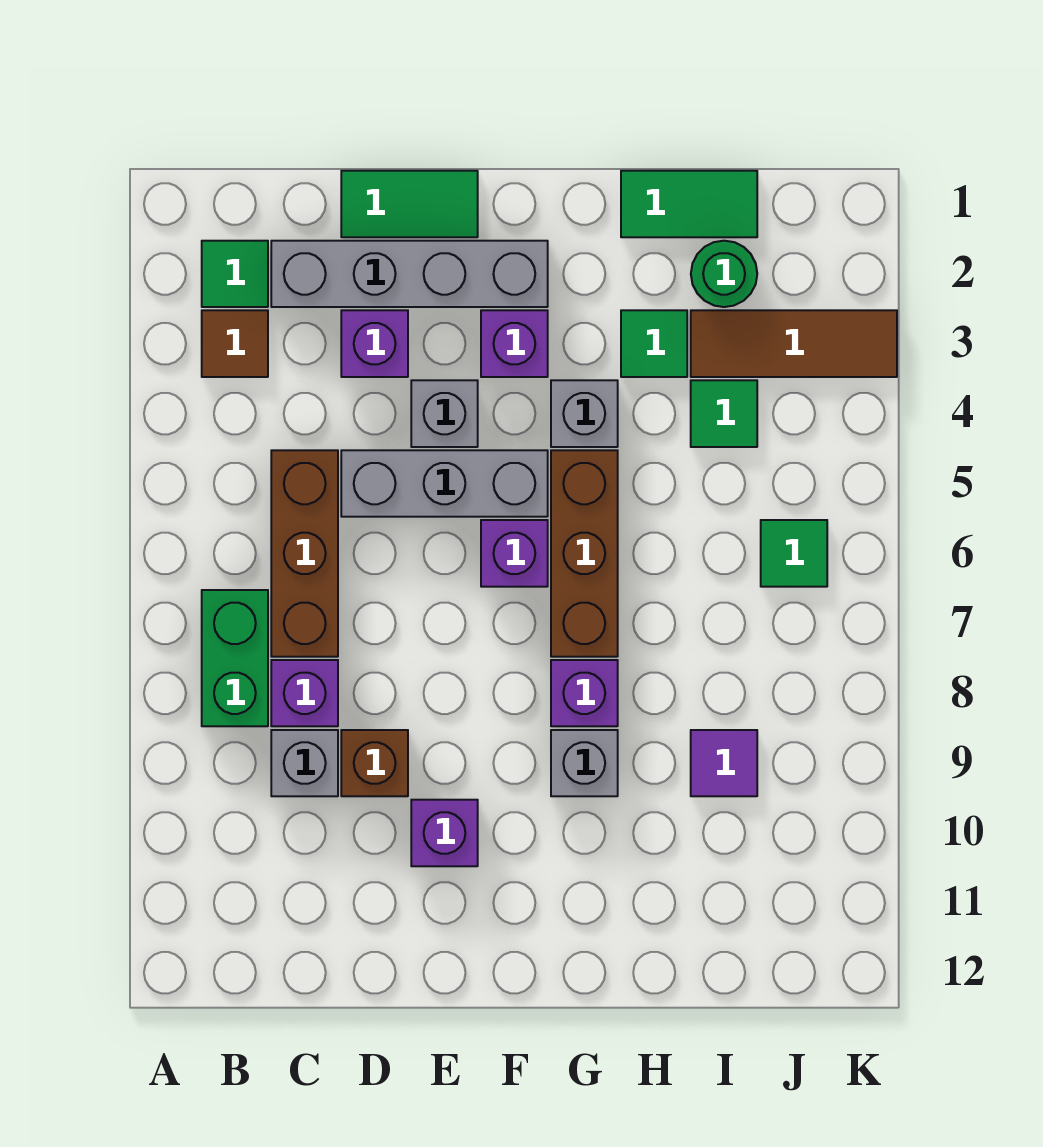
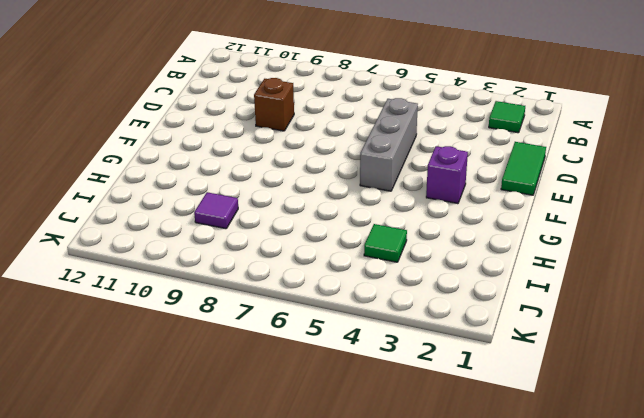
none -> brown tile B3 level 1
none -> green brick B7:B8 level 1
none -> grey brick C2:F2 level 1

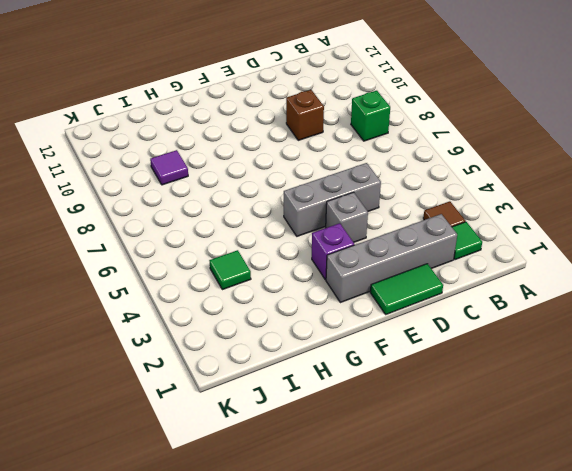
green brick B8 level 1 -> green brick B7:B8 level 1
none -> brown brick C5:C7 level 1
none -> purple brick C8 level 1
none -> grey brick C9 level 1

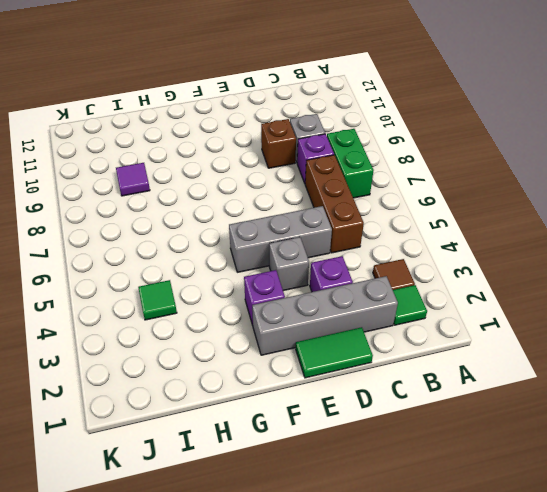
none -> purple brick E10 level 1
none -> purple brick F6 level 1
none -> grey brick G4 level 1

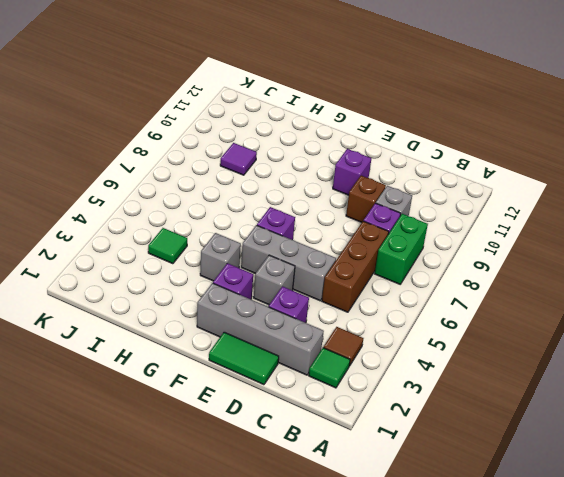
none -> brown brick G5:G7 level 1
none -> purple brick G8 level 1
none -> grey brick G9 level 1

